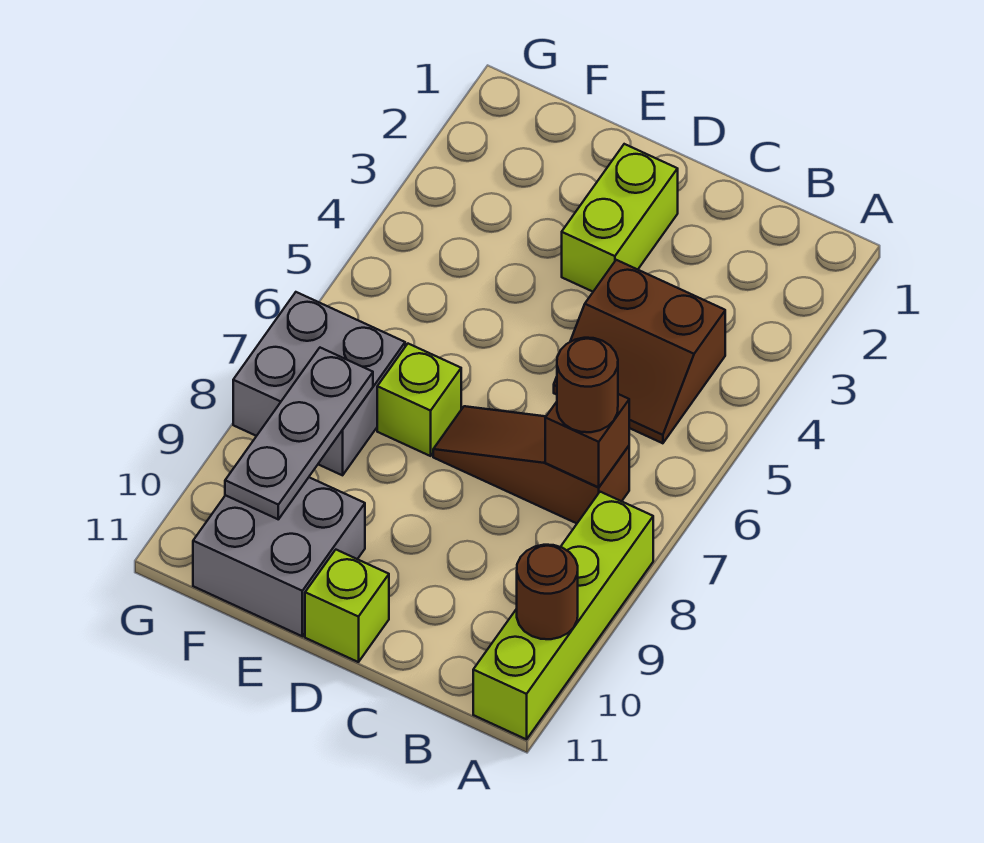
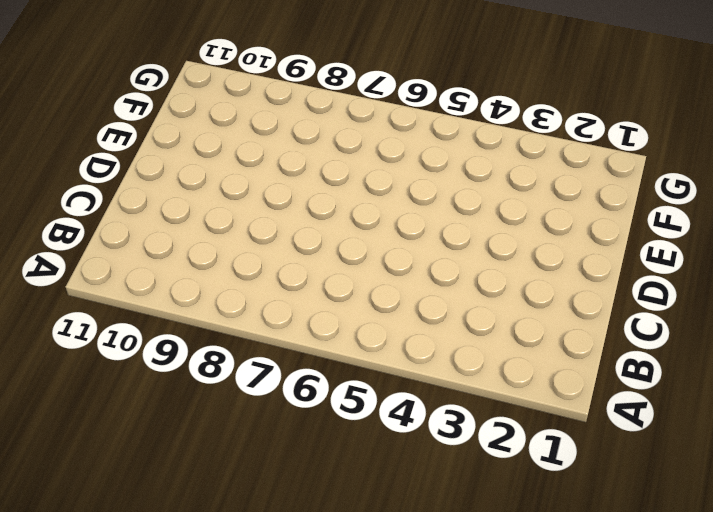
none -> lime brick A8:A11 level 1
none -> brown slope B4:C5 level 1 top 4
none -> brown slope B7:D7 level 1 top B

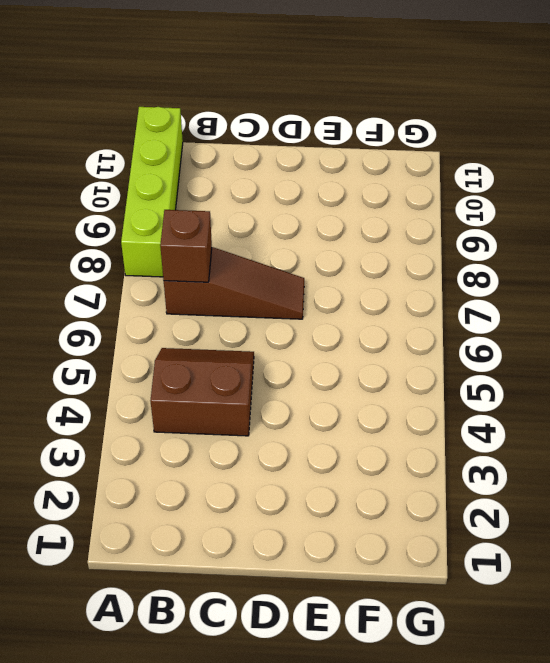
none -> lime brick D2:D3 level 1
none -> lime brick D11 level 1
none -> lime brick E7 level 1

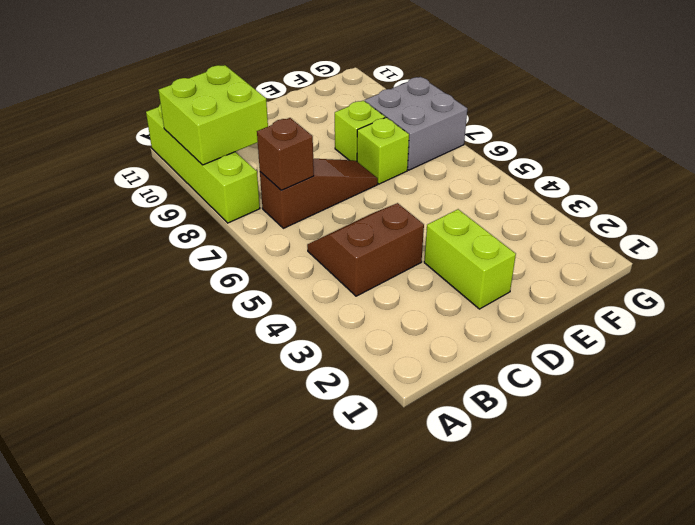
lime brick A9:B10 level 2 -> brown round brick A10 level 2
lime brick E8 level 1 -> lime brick D11 level 1
none -> grey brick E10:F11 level 1
none -> grey plate F8:F10 level 2
none -> brown round brick B7 level 3

